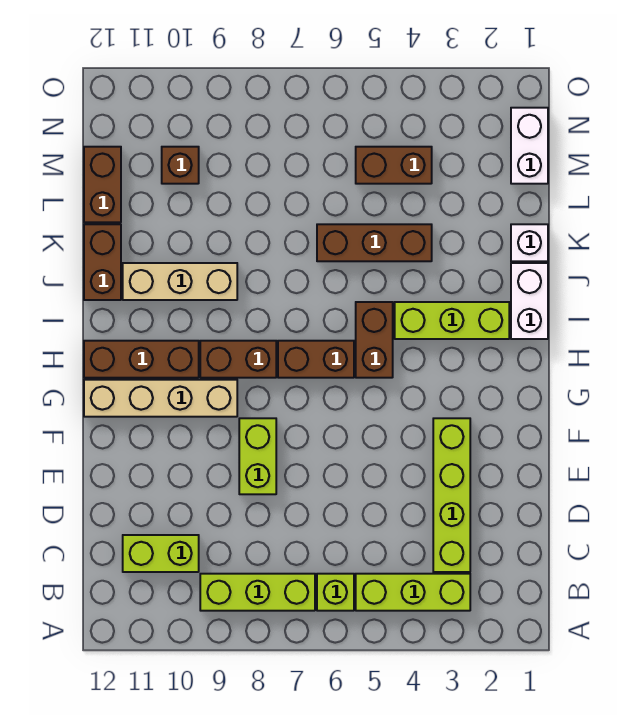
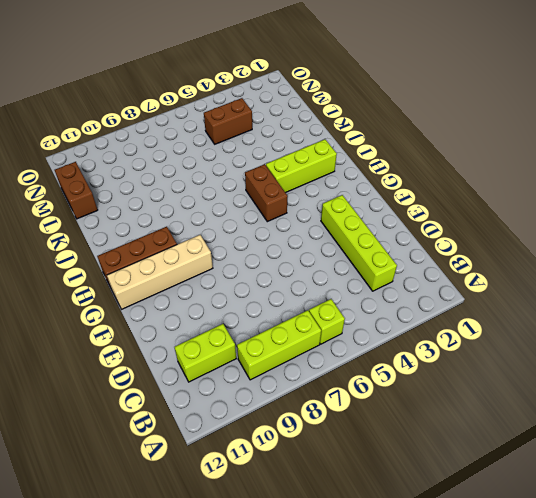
none -> lime brick B3:B5 level 1
none -> lime brick E8:F8 level 1
none -> brown brick H6:H7 level 1

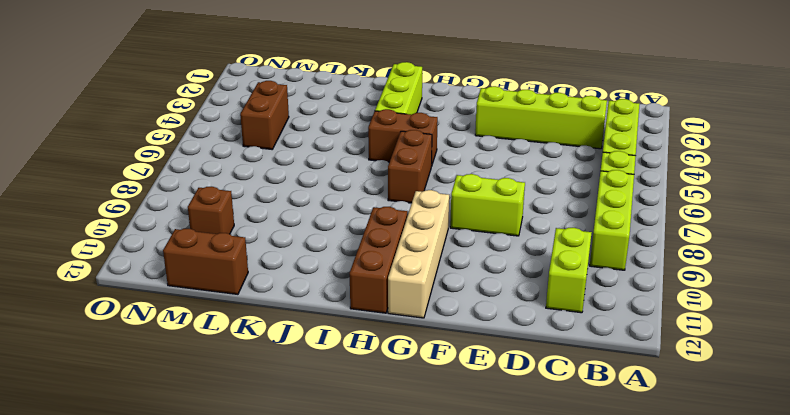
none -> brown brick H8:H9 level 1
none -> white brick I1:J1 level 1
none -> tan brick J9:J11 level 1

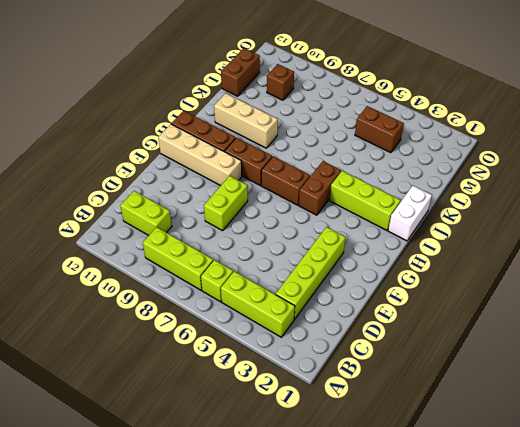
none -> brown brick J12:K12 level 1
none -> white brick K1 level 1
none -> brown brick K4:K6 level 1

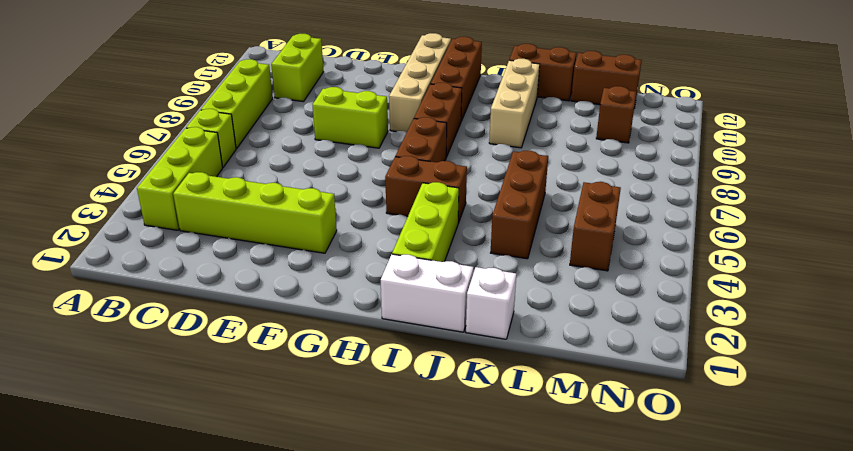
none -> white brick M1:N1 level 1

